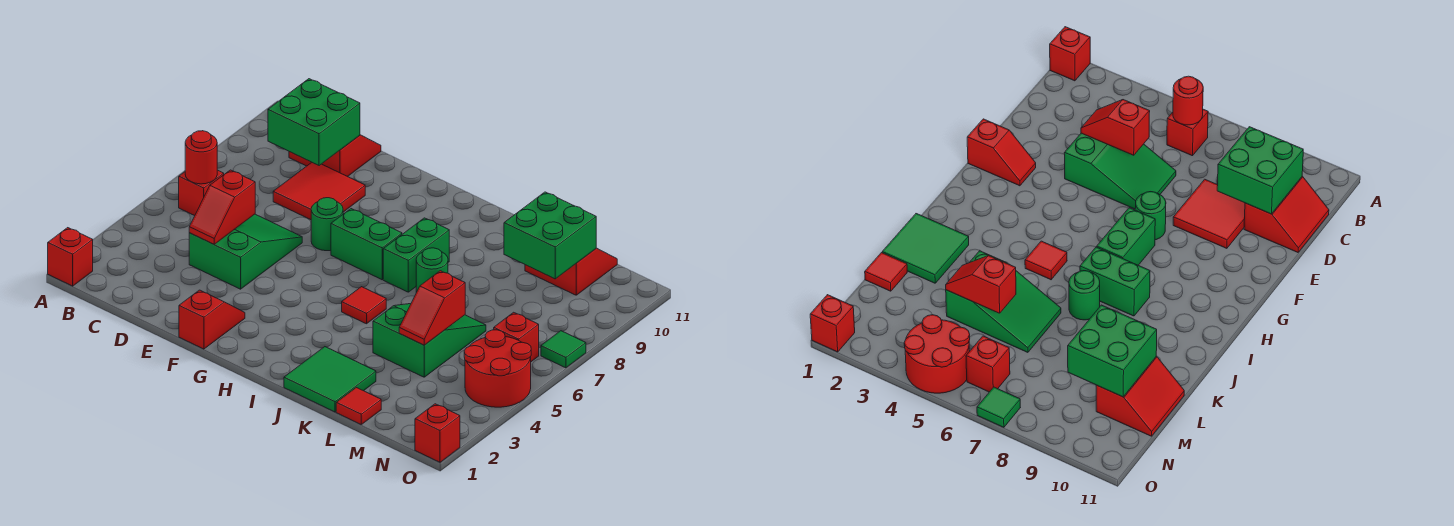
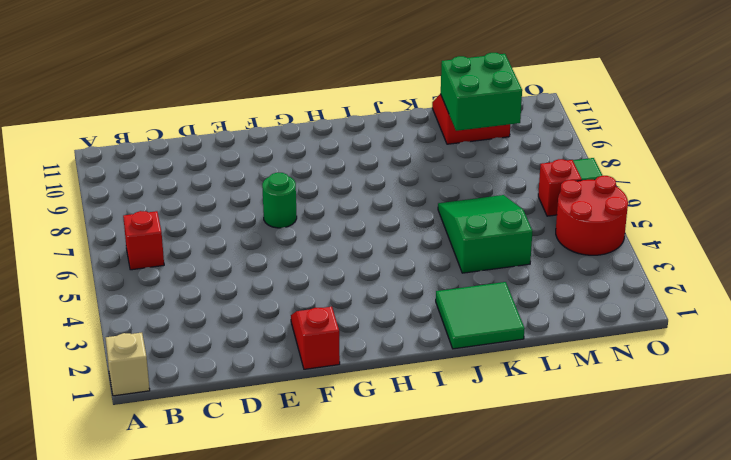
tan brick A1 level 1 -> red brick A1 level 1
none -> red slope C10:D11 level 1 top 10
none -> green slope D4:E6 level 1 top 4
none -> red tile D8:E9 level 1

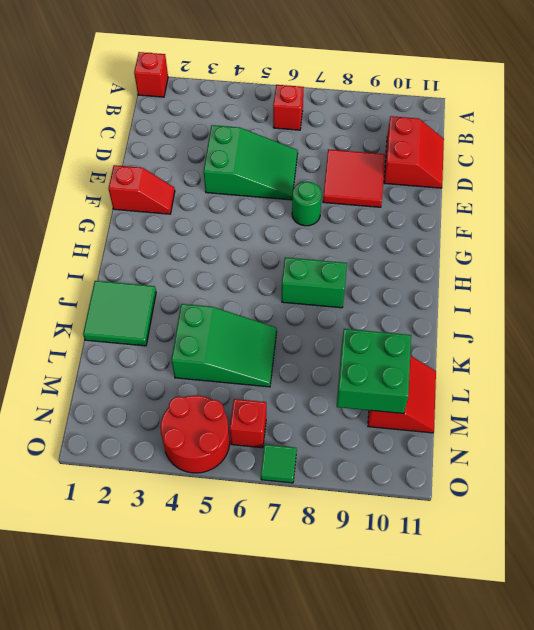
none -> green brick G7:H7 level 1
none -> red tile I5 level 1
none -> green round brick J7 level 1

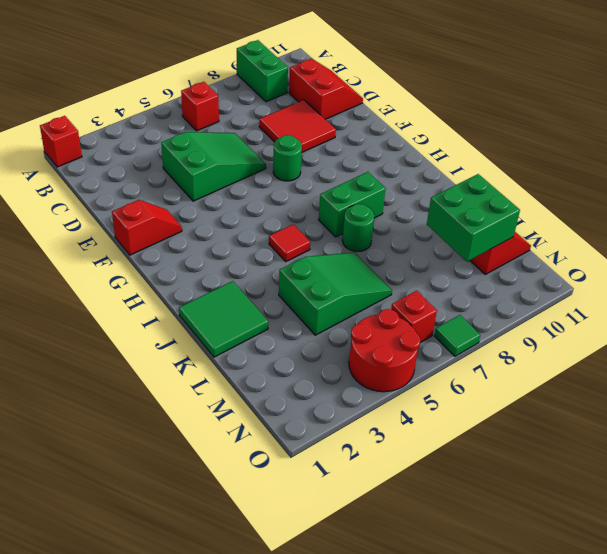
green brick A9:B9 level 1 -> green brick G7:H7 level 1
none -> red tile L1 level 1
none -> red brick O1 level 1
none -> red round brick B6 level 2

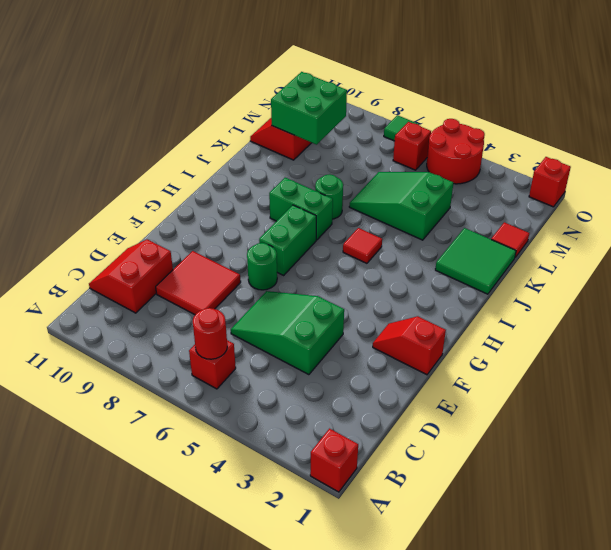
none -> green brick C9:D10 level 2
none -> red slope D4:D5 level 2 top 5
none -> red slope L4:L5 level 2 top 5

